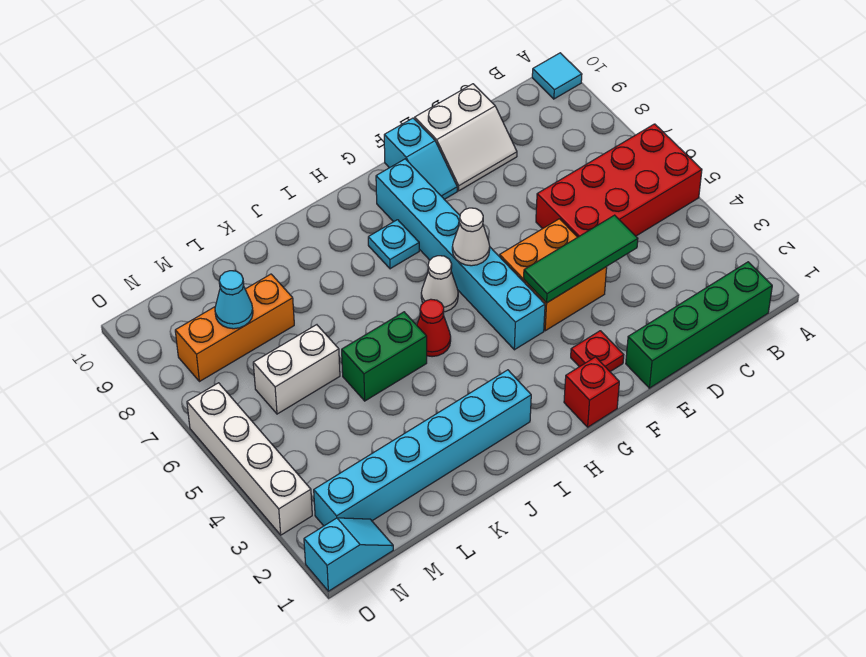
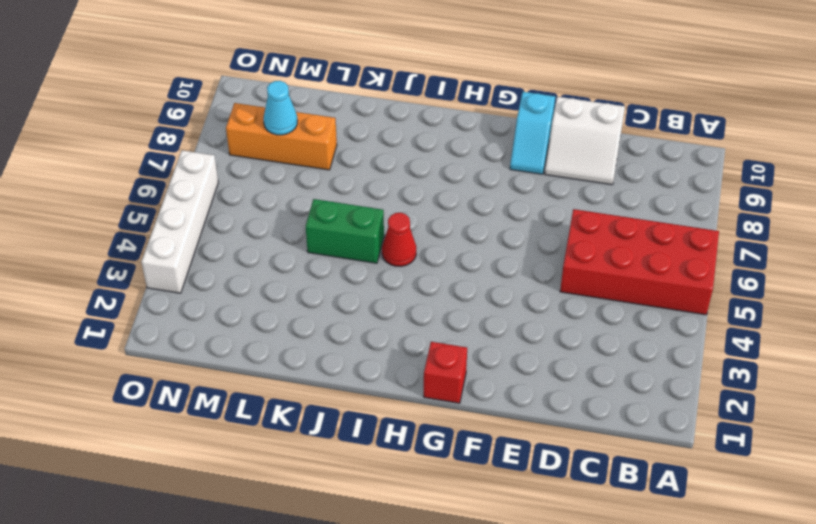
none -> cyan tile A10 level 1
none -> green brick B1:E1 level 1
none -> orange brick E4:F5 level 1

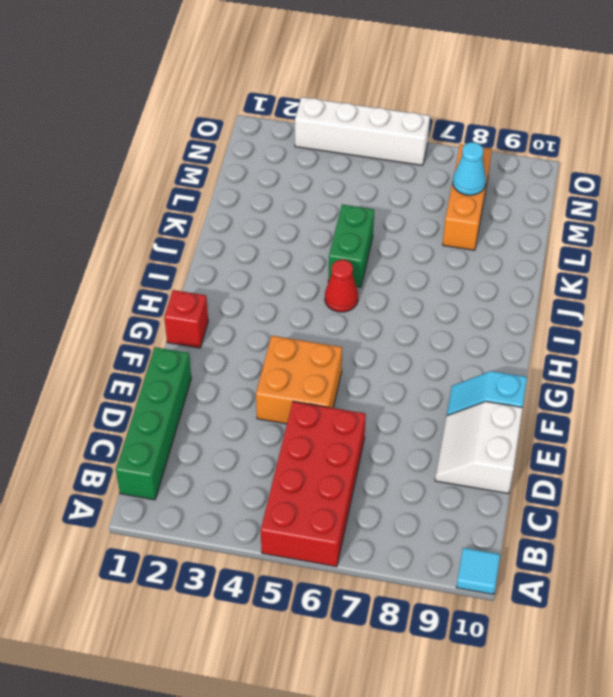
none -> red plate F2 level 1
none -> cyan brick G4:G9 level 1
none -> white cone H6 level 1

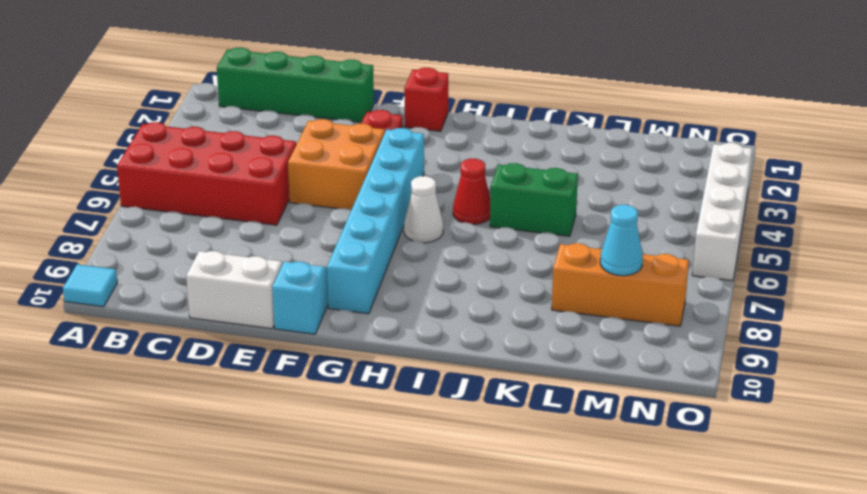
none -> cyan plate H8 level 1
none -> cyan brick I2:N2 level 1
none -> white brick L6:M6 level 1

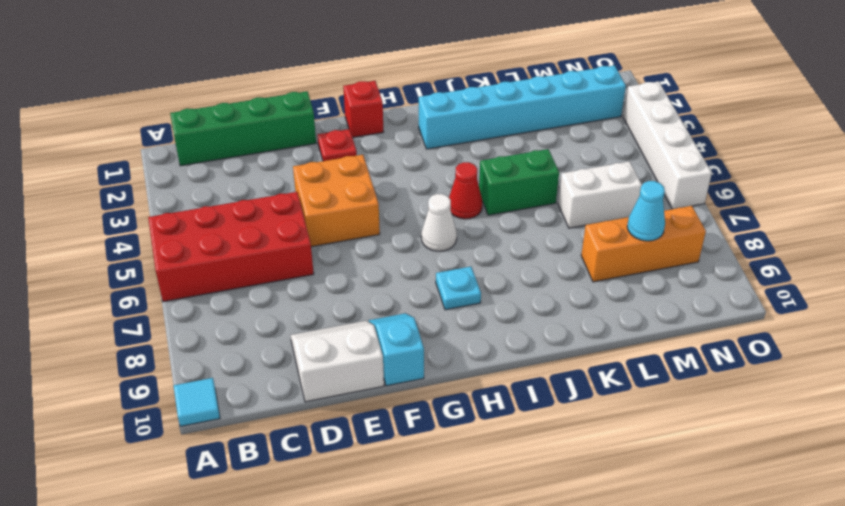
none -> cyan brick G4:G9 level 1
none -> cyan slope N1:O1 level 1 top O
none -> green tile D4:F4 level 2

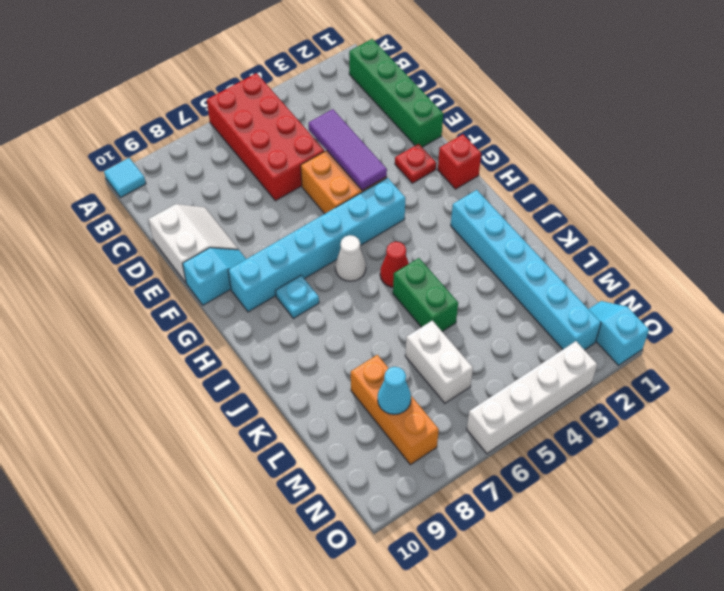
purple tile D4:F4 level 2 -> green tile D4:F4 level 2
none -> white cone G6 level 2

